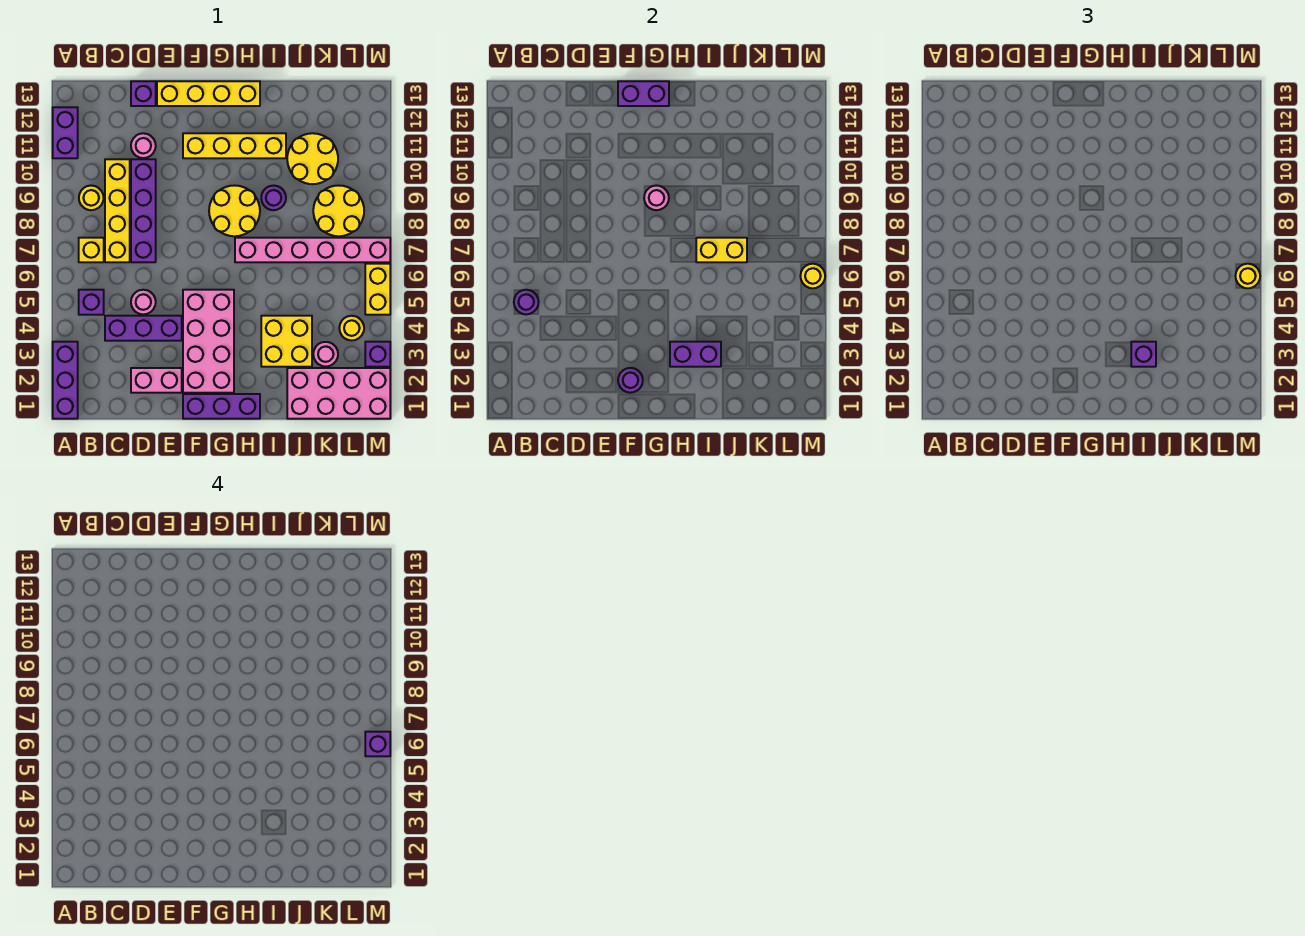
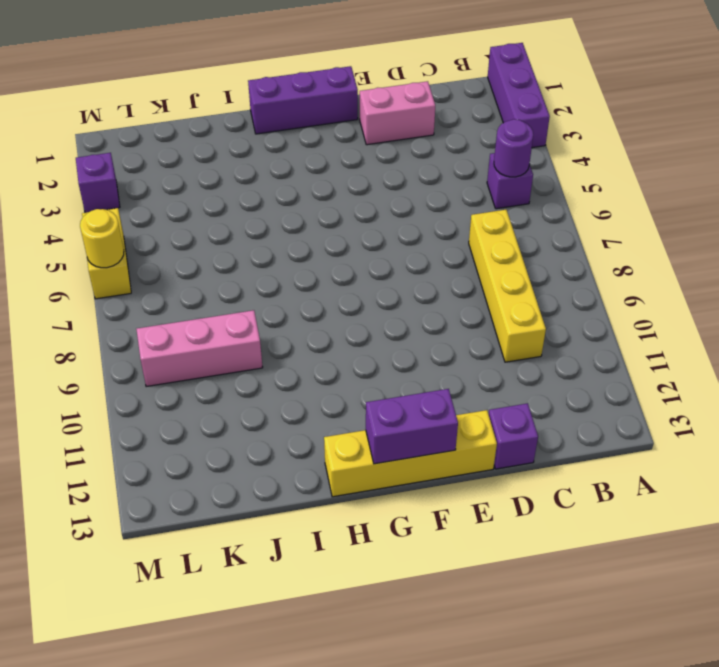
pink brick J9:L9 level 1 -> yellow round brick K8:L9 level 1
none -> purple brick A11:A12 level 1
none -> yellow brick B7 level 1
none -> yellow round brick B9 level 1
none -> purple brick C4:E4 level 1

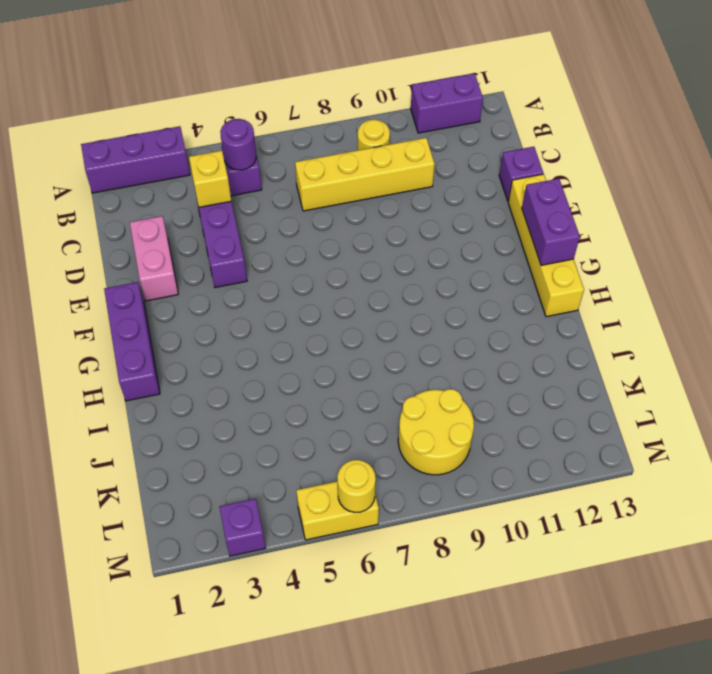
yellow brick C4 level 2 -> yellow brick B7 level 1
none -> pink round brick D5 level 1
none -> purple brick D7:D10 level 1
none -> pink round brick D11 level 1
none -> pink brick F2:G5 level 1

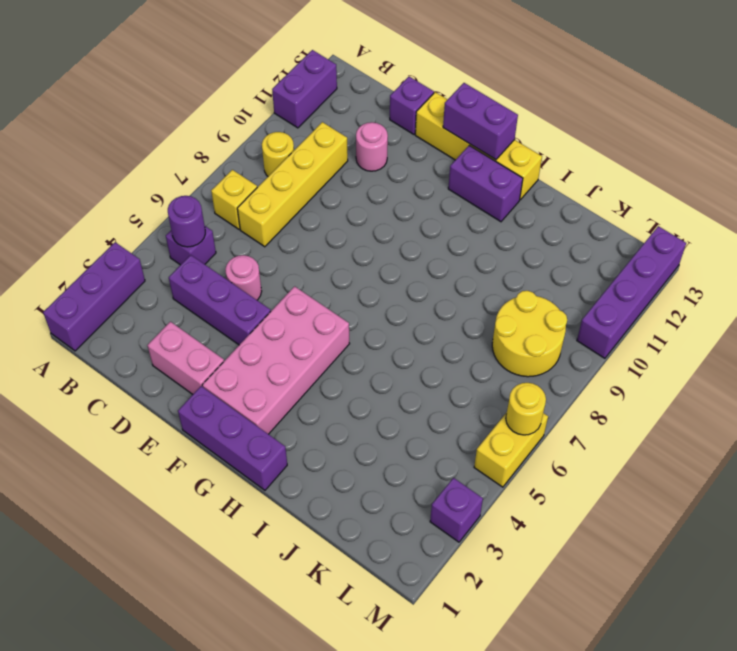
purple brick G12:H12 level 1 -> purple brick H3:I3 level 2
purple brick M10:M13 level 1 -> purple brick D7:D10 level 1
none -> yellow brick F11:I11 level 1
none -> yellow round brick G8:H9 level 1
none -> pink brick H7:M7 level 1
none -> yellow brick I3:J4 level 1

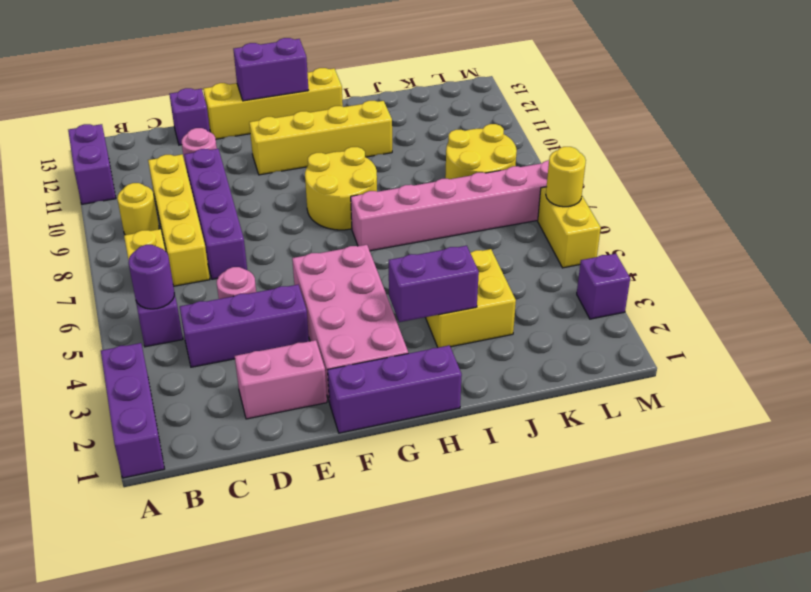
none -> purple round brick I9 level 1
none -> pink brick J1:M2 level 1
none -> yellow round brick J10:K11 level 1
none -> pink round brick K3 level 1

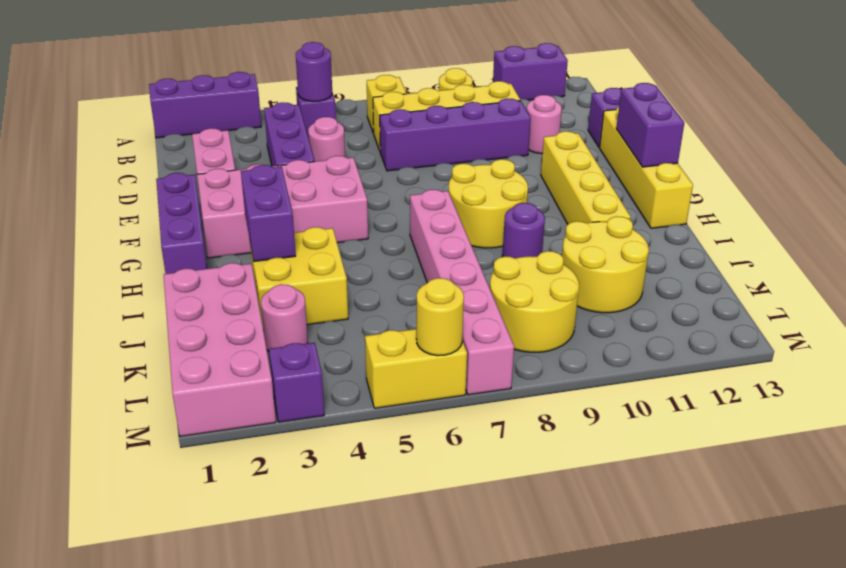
none -> yellow round brick L4 level 1
none -> purple round brick F2 level 2
none -> pink round brick G9 level 2
none -> yellow brick I7:J7 level 2

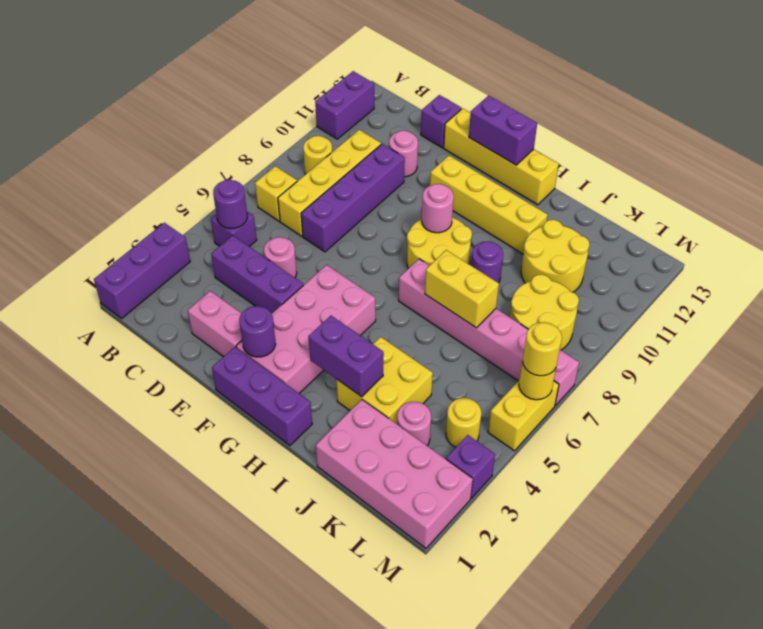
none -> purple brick I3 level 3
none -> purple brick M6 level 4

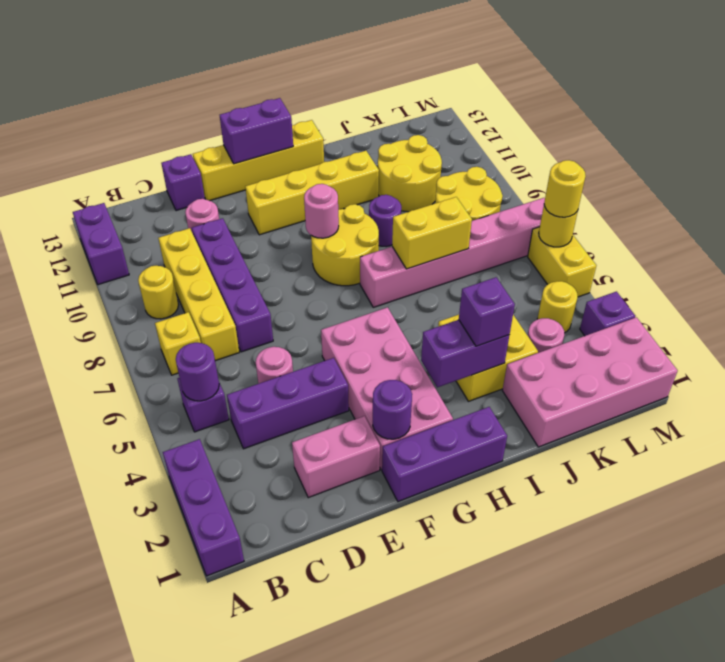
none -> purple brick M6 level 4

